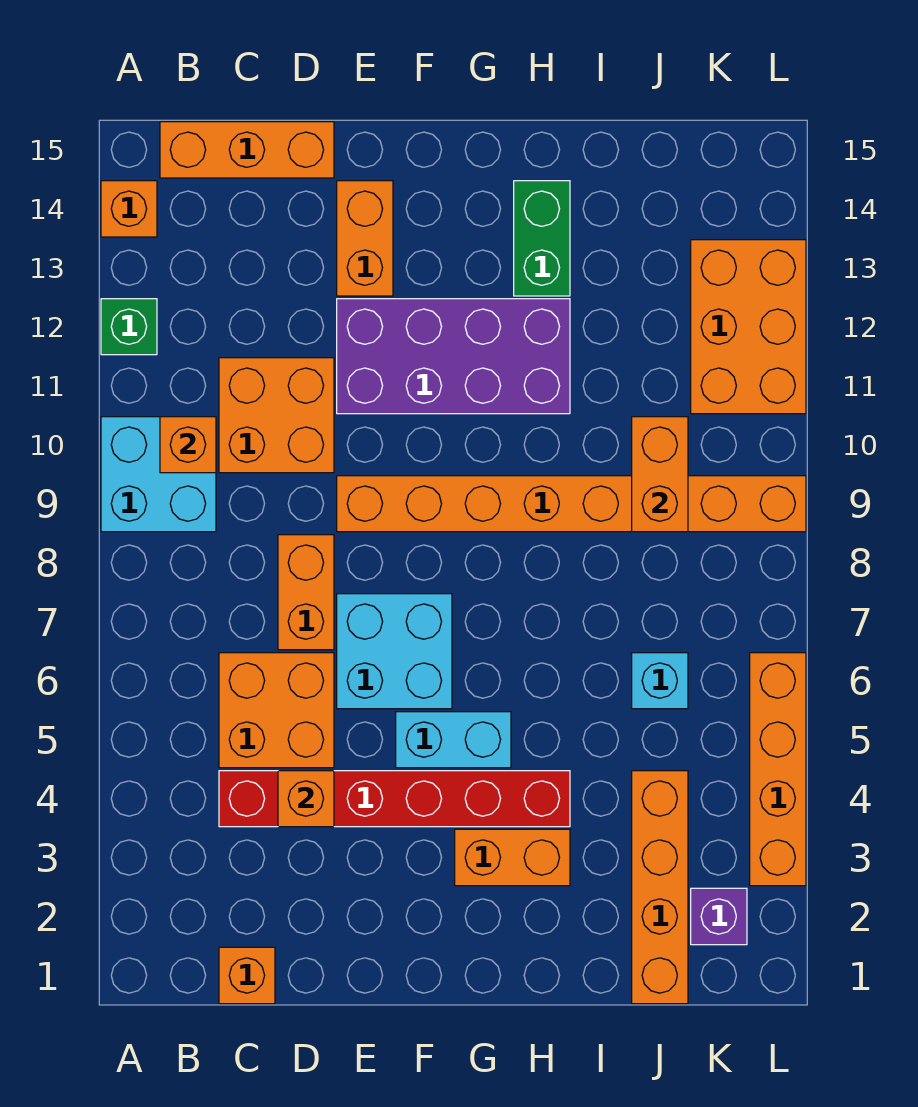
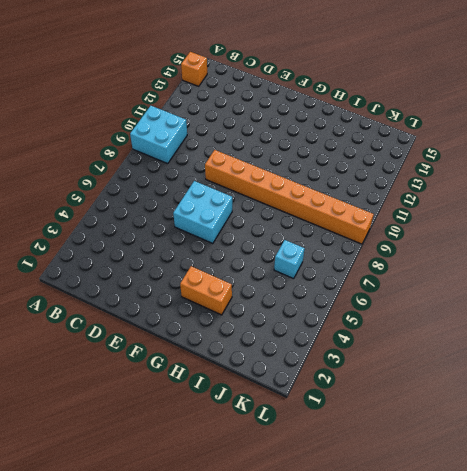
none -> green brick A12 level 1
none -> orange brick B15:D15 level 1
none -> orange brick C1 level 1

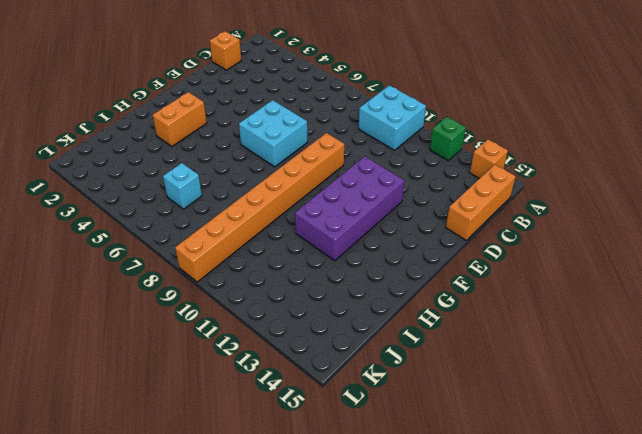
none -> red brick C4:H4 level 1
none -> orange brick C5:D6 level 1
none -> orange brick C10:D11 level 1

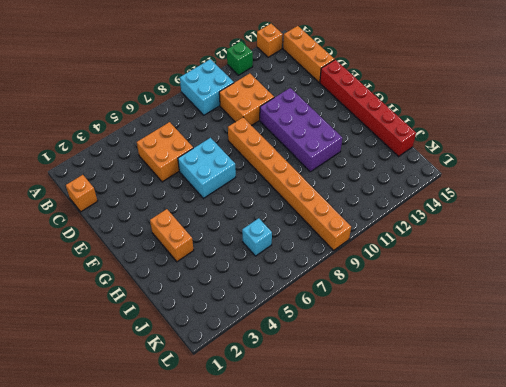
red brick E15:J15 level 1 -> red brick C4:H4 level 1
none -> orange brick D7:D8 level 1
none -> orange brick E13:E14 level 1
none -> cyan brick F5:G5 level 1

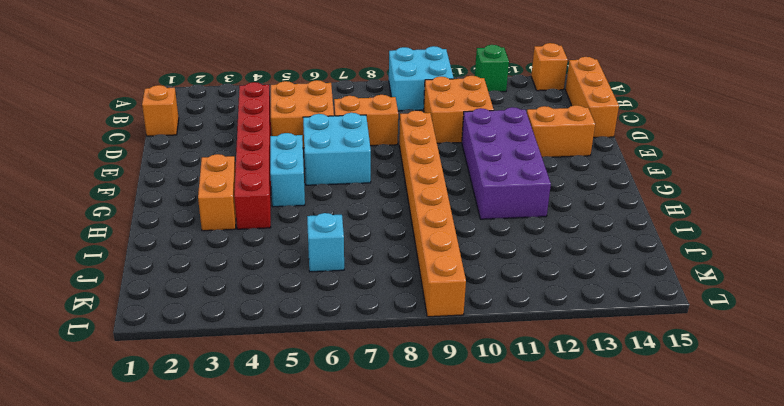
none -> green brick H13:H14 level 1
none -> orange brick J1:J4 level 1
none -> purple brick K2 level 1

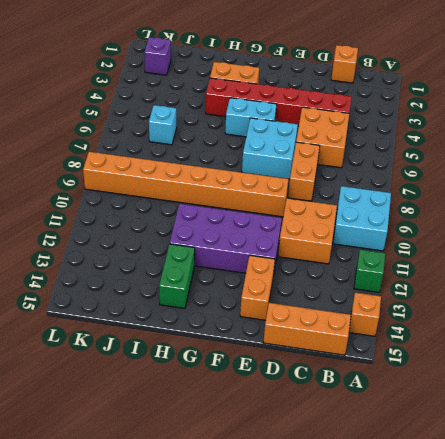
none -> orange brick J1:J4 level 1
none -> orange brick K11:L13 level 1
none -> orange brick L3:L6 level 1

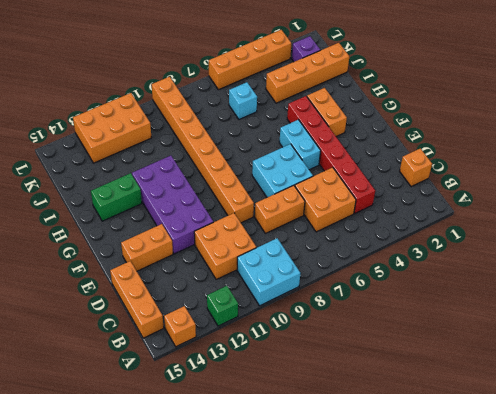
none -> orange brick B10 level 2
none -> orange brick D4 level 2
none -> orange brick J9:J10 level 2

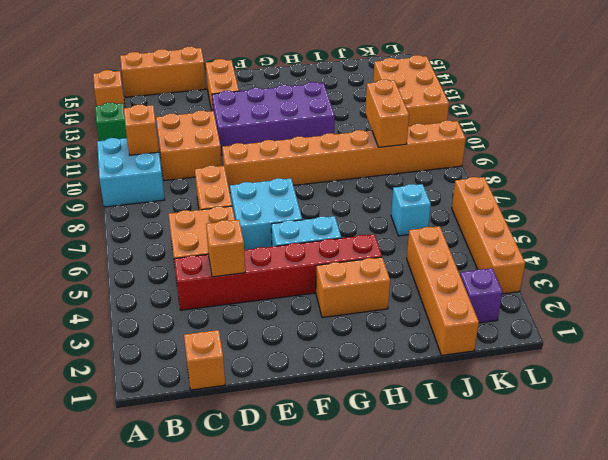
none -> green brick H13:H14 level 1

